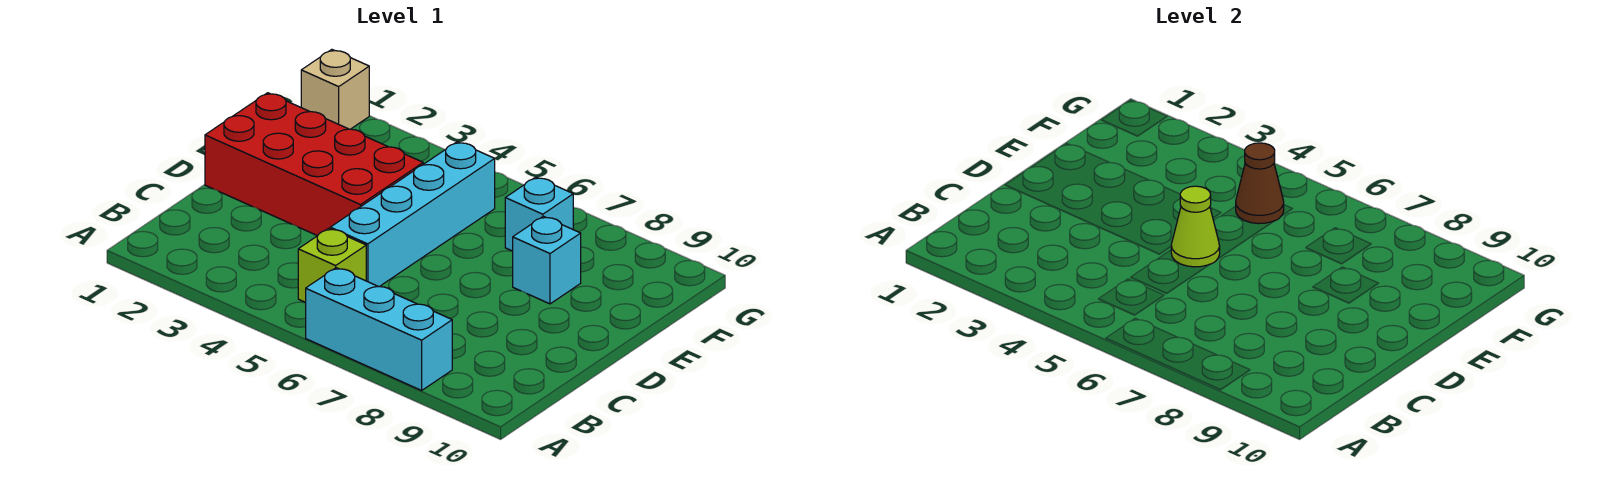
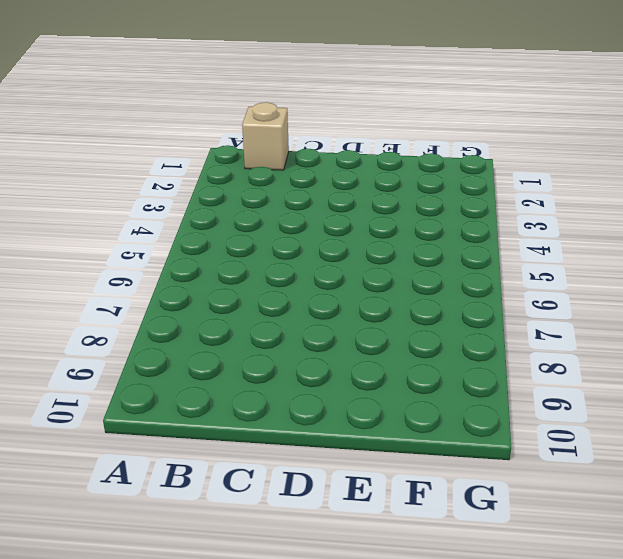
tan brick B1 level 1 -> tan brick G1 level 1
none -> cyan brick A6:A8 level 1
none -> lime brick B5 level 1

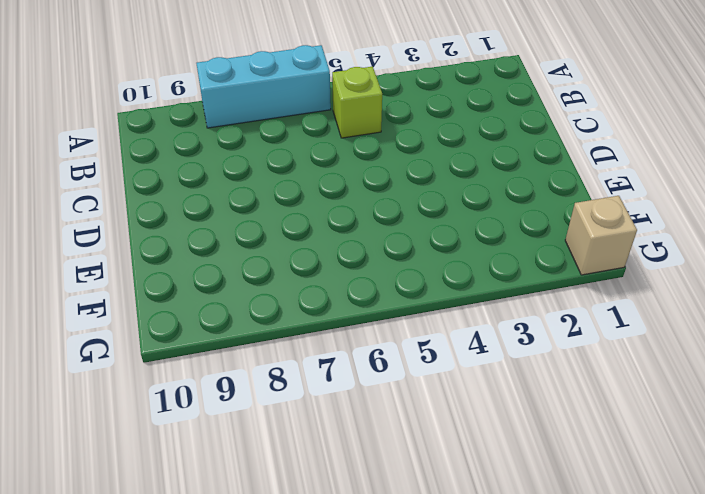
none -> cyan brick C5:F5 level 1
none -> red brick D1:E4 level 1

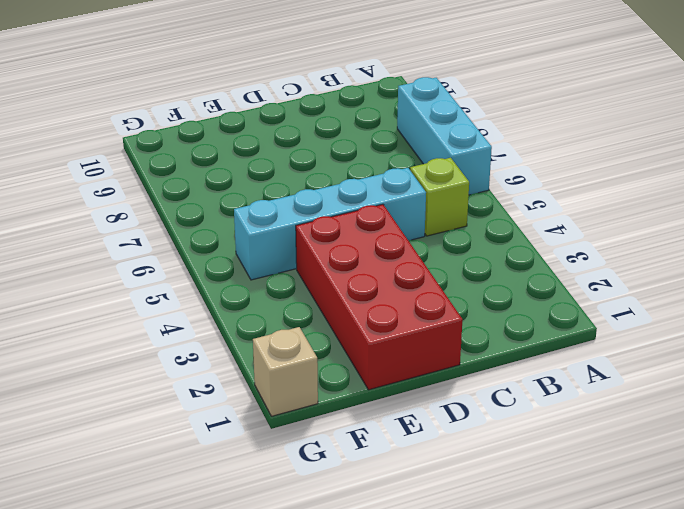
none -> cyan brick E8 level 1
none -> cyan brick F7 level 1

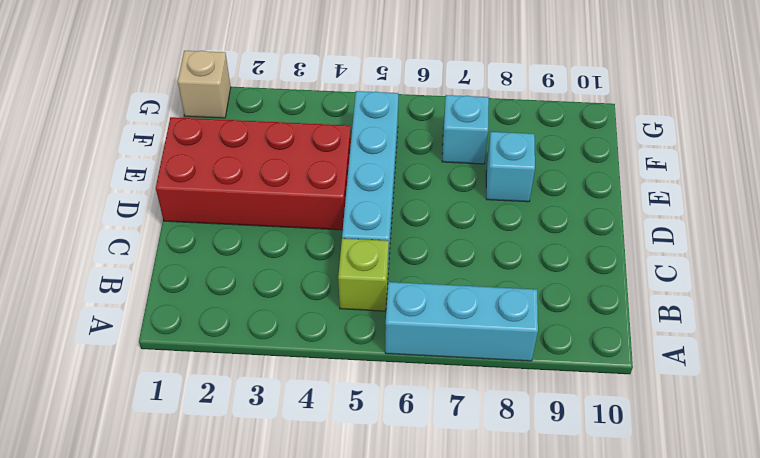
none -> lime cone D5 level 2
none -> brown cone F5 level 2

